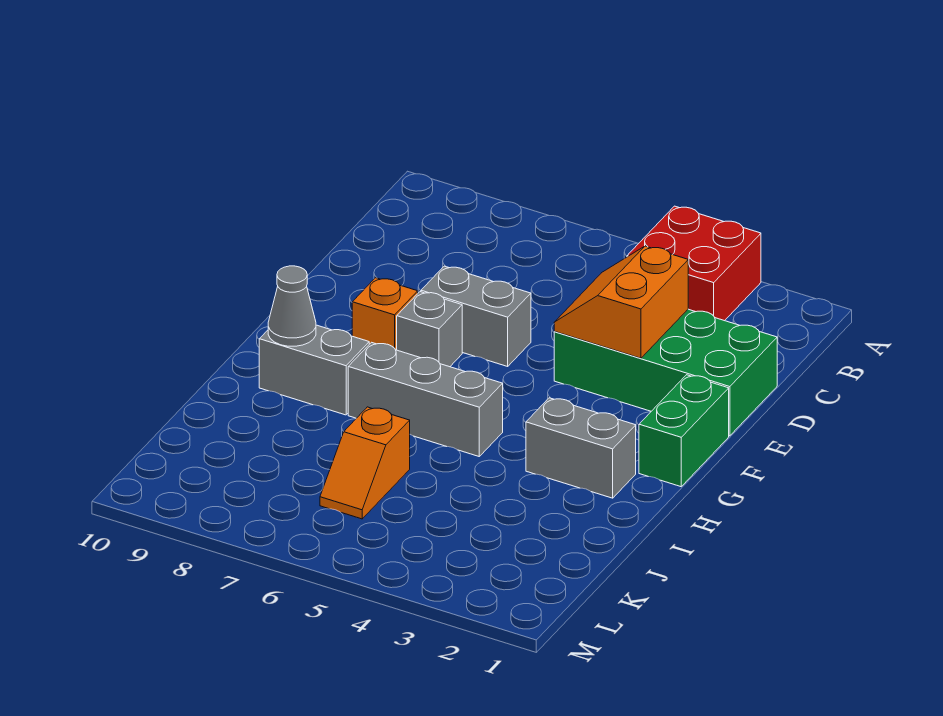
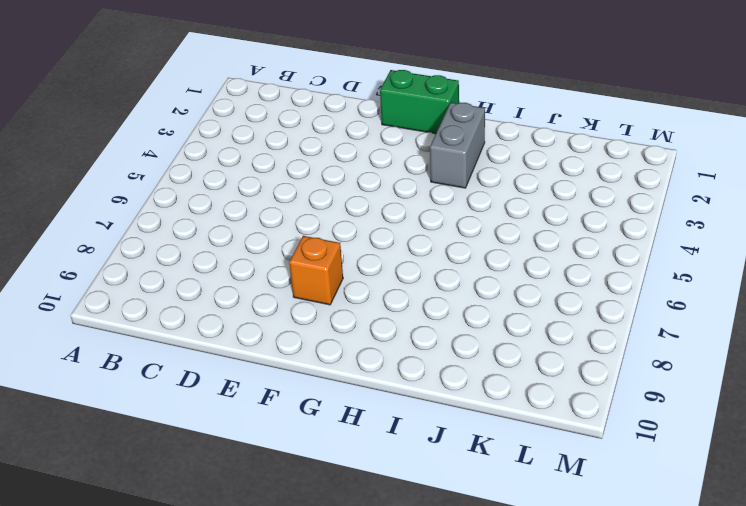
none -> red brick A3:B4 level 1
none -> green brick D1:E4 level 1
none -> grey brick E6:E7 level 1

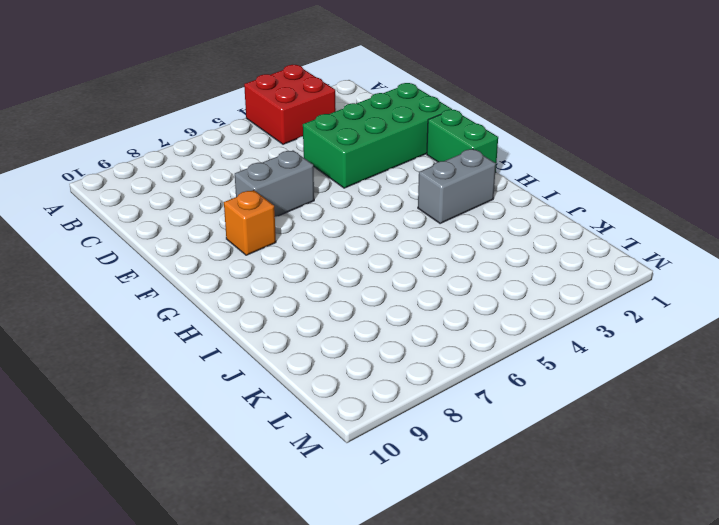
none -> grey brick F7 level 1
none -> grey brick H5:H7 level 1
none -> grey brick H8:H9 level 1

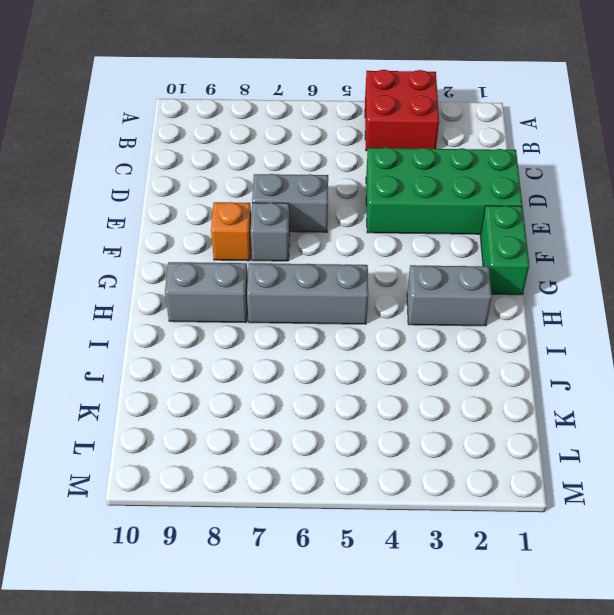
none -> orange slope J6:K6 level 1 top J
none -> orange slope D3:E4 level 2 top 3
none -> grey cone H9 level 2

